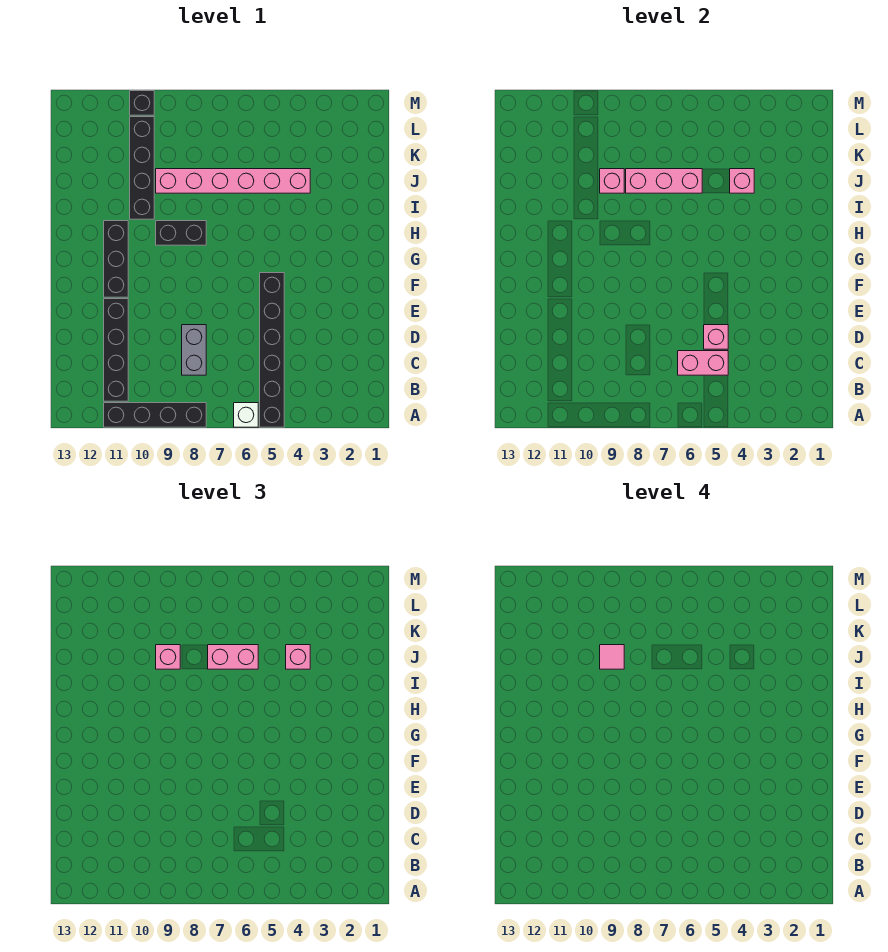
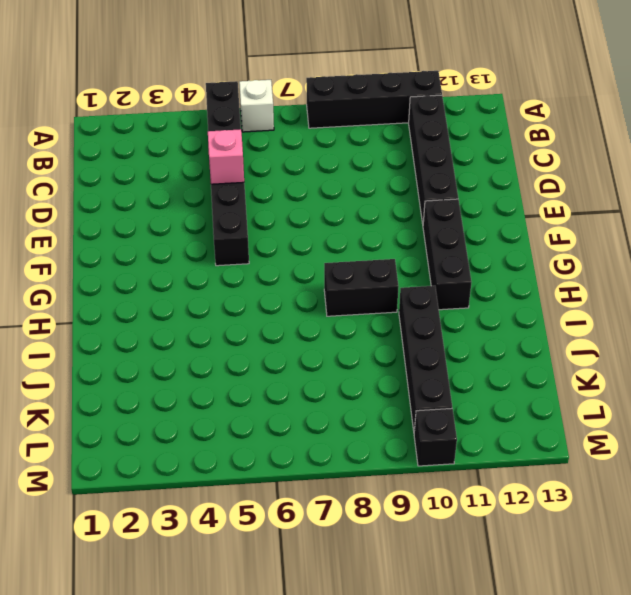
none -> grey brick C8:D8 level 1
none -> pink brick J4:J9 level 1
none -> pink brick C5:C6 level 2

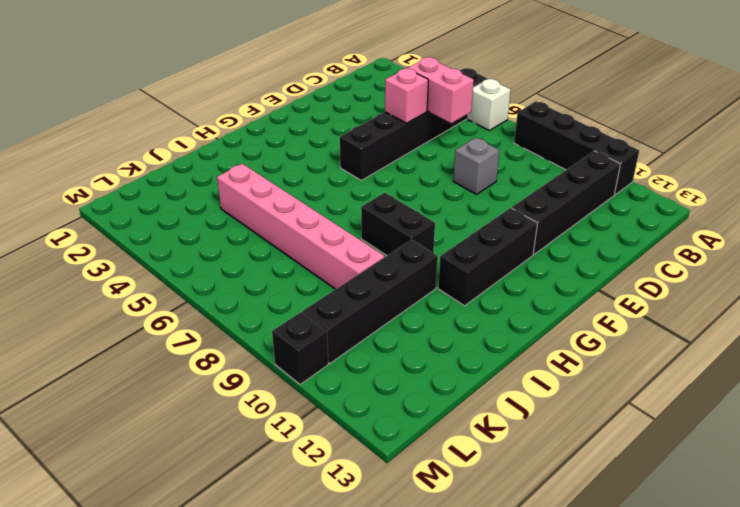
grey brick D8 level 1 -> grey brick C8:D8 level 1
none -> pink brick J4 level 2
none -> pink brick J6:J8 level 2
none -> pink brick J9 level 2

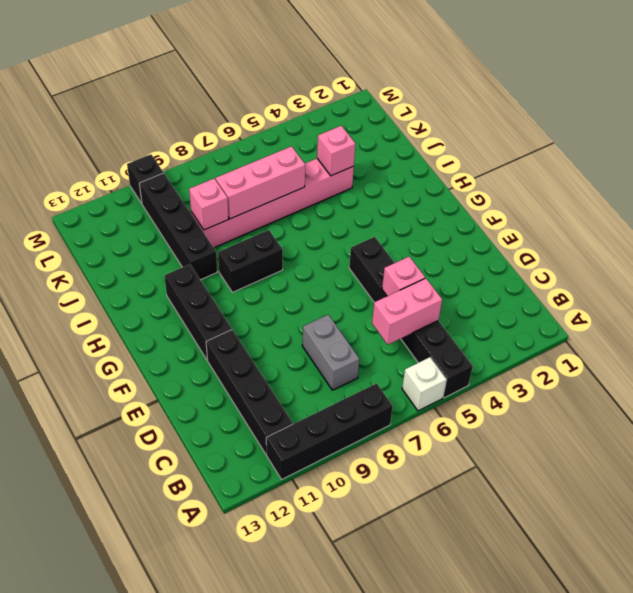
none -> pink brick J4 level 3
none -> pink brick J6:J7 level 3
none -> pink brick J9 level 3

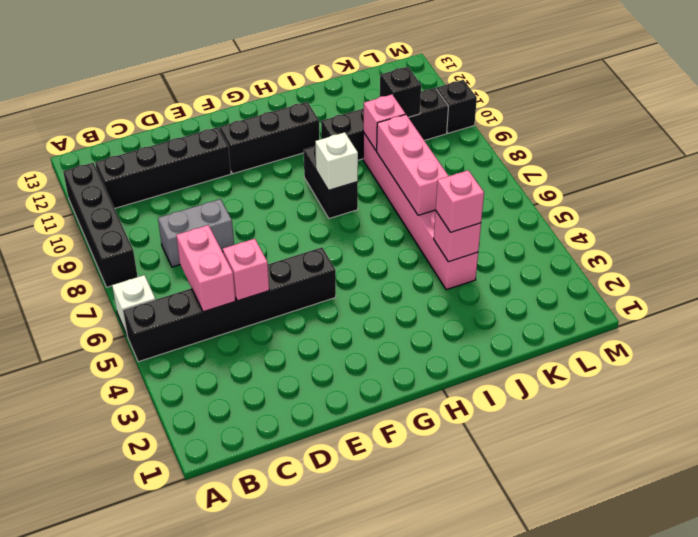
white brick H8 level 2 -> none
black brick K10 level 2 -> none
none -> pink brick J6:J7 level 3
none -> pink brick J9 level 3
none -> pink tile J9 level 4

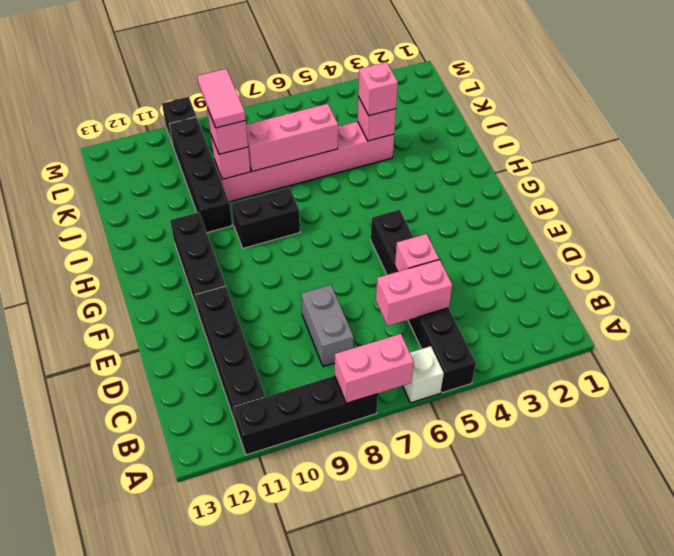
pink brick A7:A8 level 2 -> pink brick J6:J7 level 3
pink tile J9:K9 level 4 -> pink tile J9 level 4

